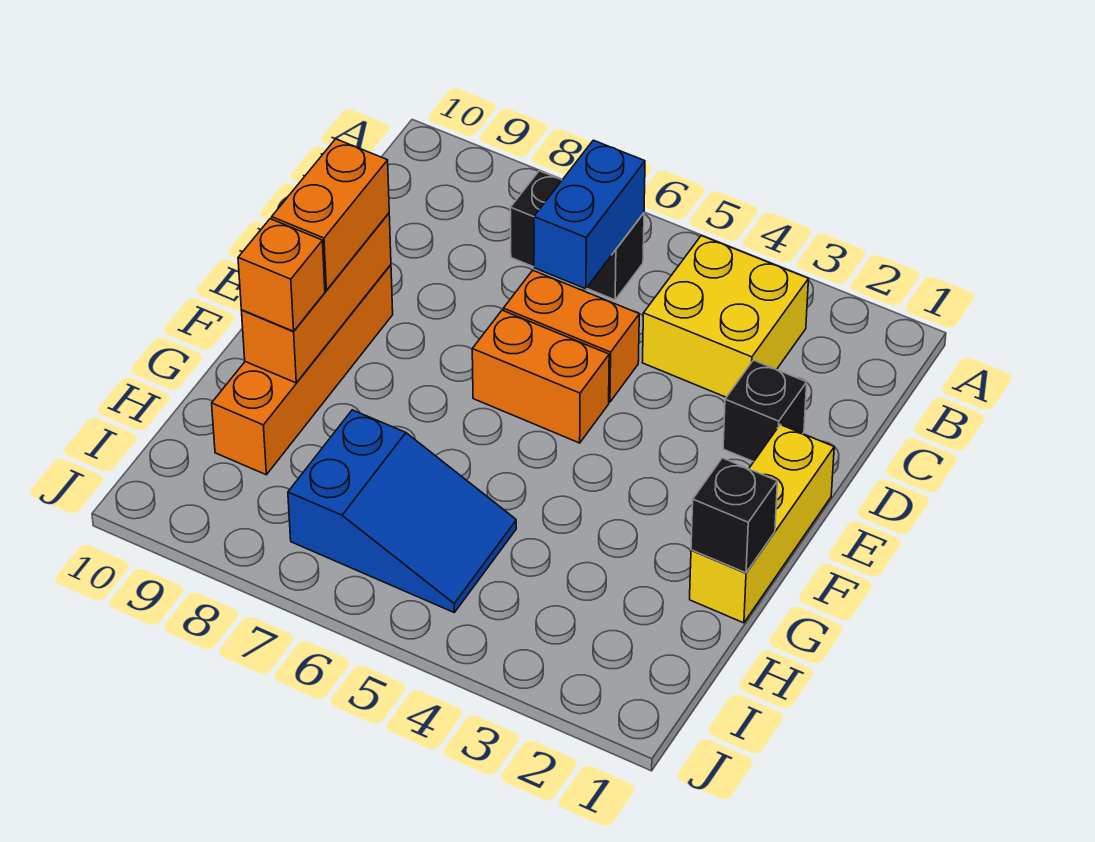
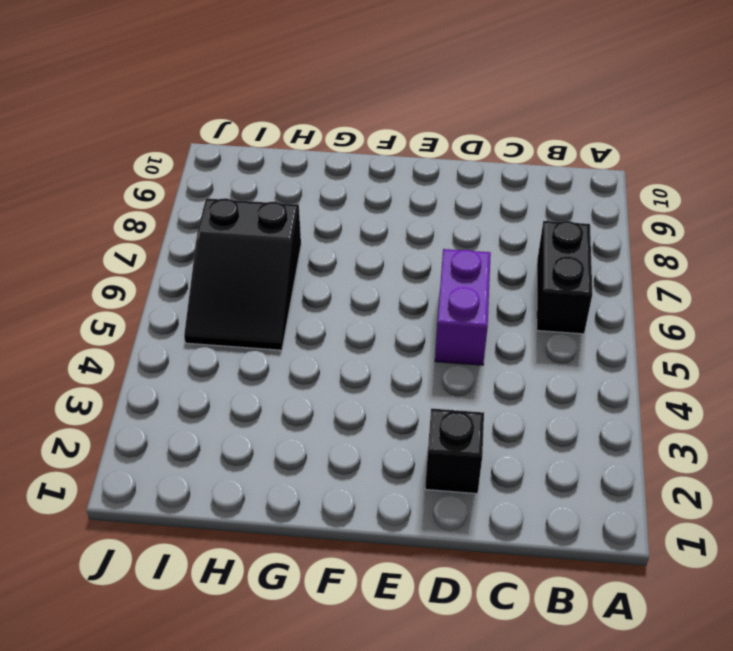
purple brick D5:D6 level 1 -> orange brick D5:D6 level 1
black slope H5:I7 level 1 top 7 -> blue slope H5:I7 level 1 top 7
none -> yellow brick B3:C4 level 1
none -> yellow brick E1:G1 level 1
none -> orange brick E5:E6 level 1

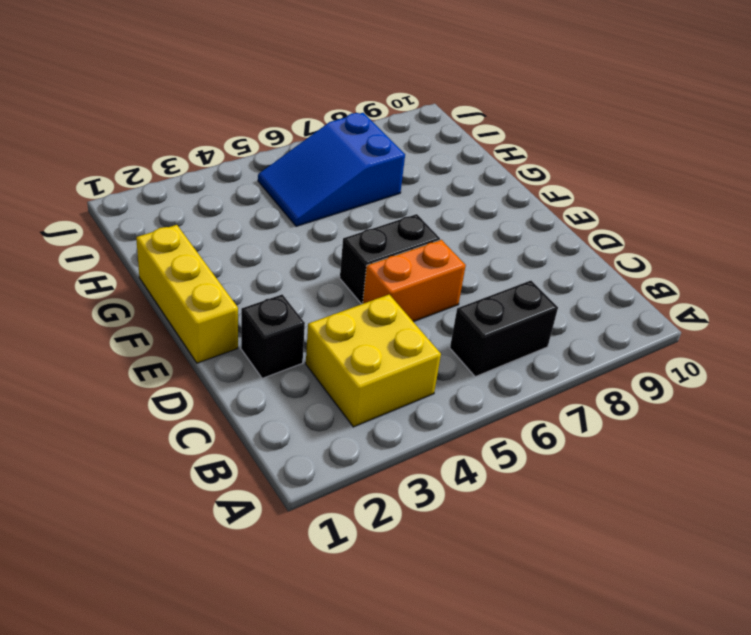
black brick E5:E6 level 1 -> orange brick E5:E6 level 1
none -> orange brick E9:H9 level 1
none -> blue brick B6:C6 level 2
none -> orange brick E9:G9 level 2

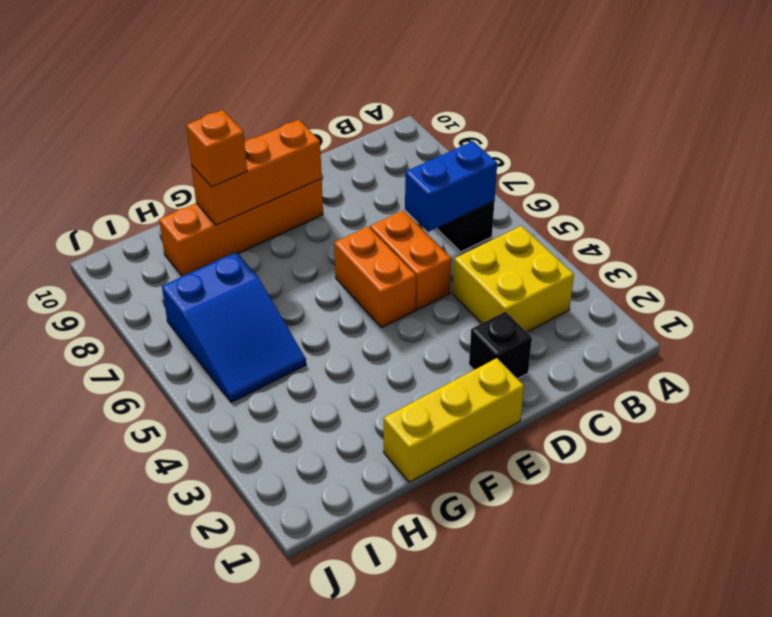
none -> black brick G1 level 2
none -> orange brick E9:F9 level 3

